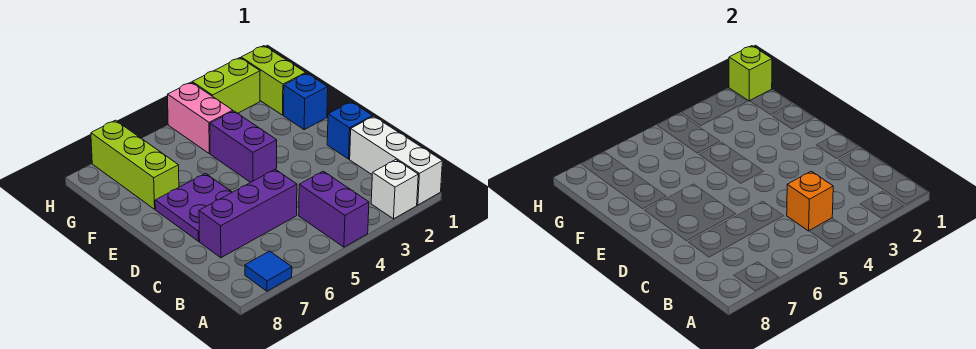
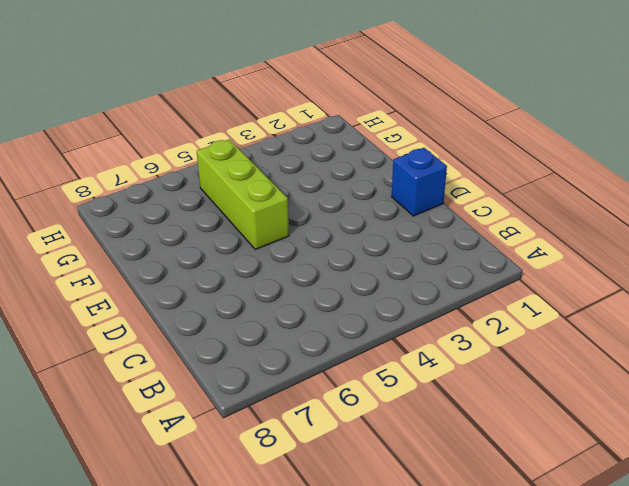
lime brick E5:G5 level 1 -> lime brick F7:H7 level 1
none -> white brick A1:C1 level 1
none -> white brick A2 level 1
none -> purple brick A4:B4 level 1

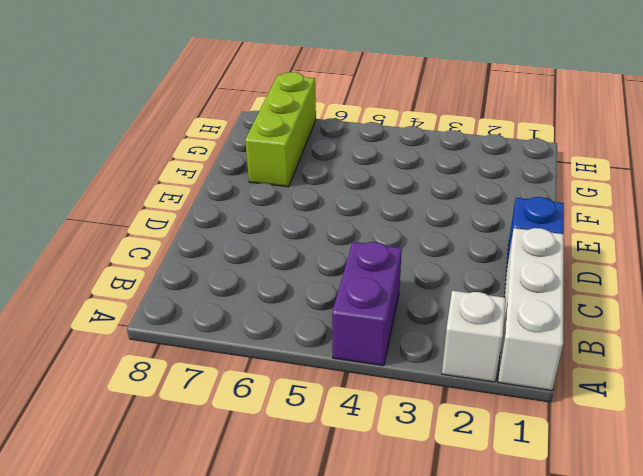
none -> blue tile A7 level 1
none -> purple brick C5:C7 level 1
none -> purple plate D6:E7 level 1

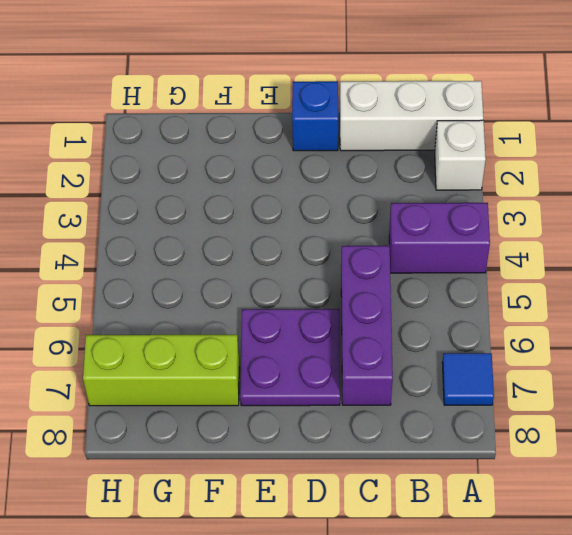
none -> purple brick E4:F4 level 1
none -> blue brick F1 level 1
none -> lime brick G1:H1 level 1

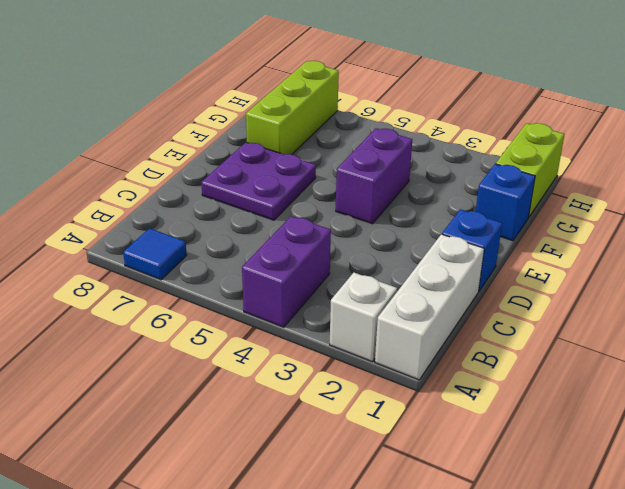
none -> purple brick C5:C7 level 1
none -> pink brick G4:H4 level 1
none -> lime brick H2:H3 level 1

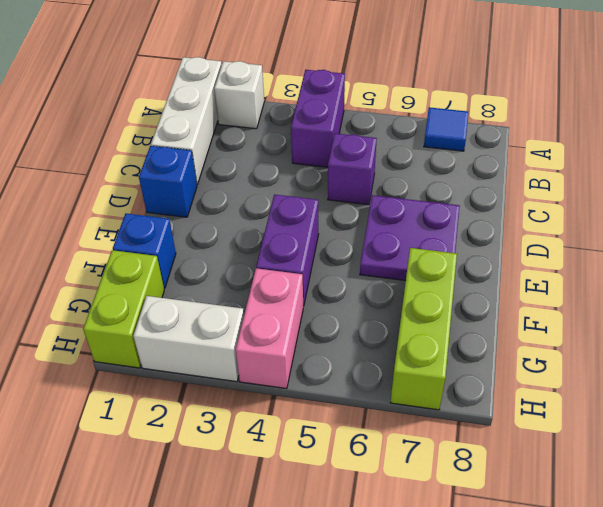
purple brick C5 level 1 -> purple brick C5:C7 level 1
white brick H2:H3 level 1 -> lime brick H2:H3 level 1
none -> orange brick B4 level 2
none -> lime brick H1 level 2

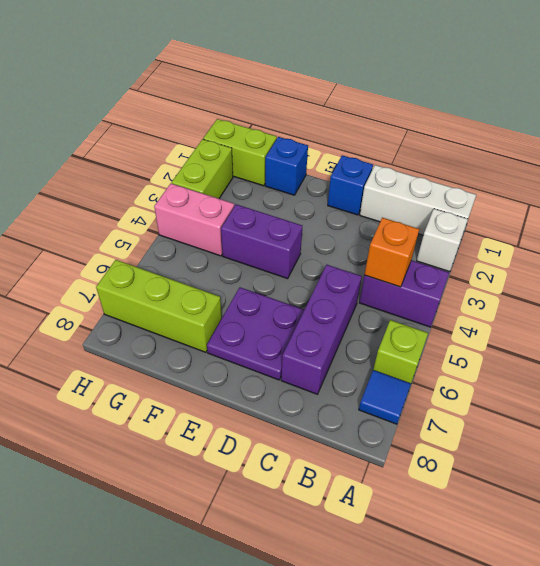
lime brick A6 level 1 -> lime brick H1 level 2

